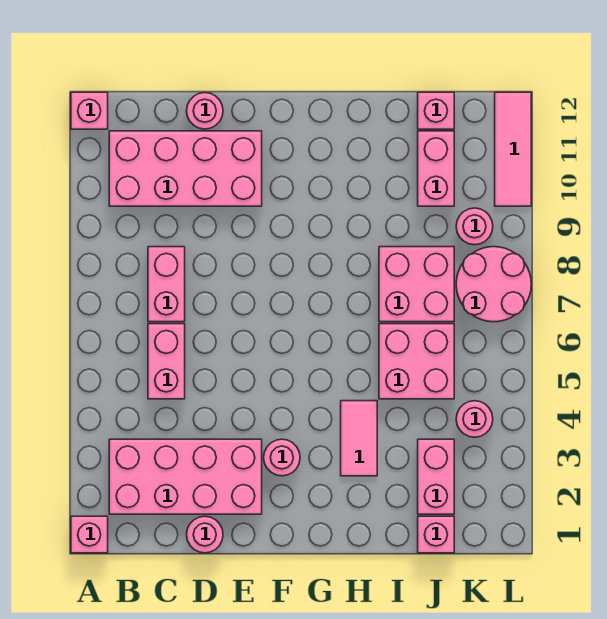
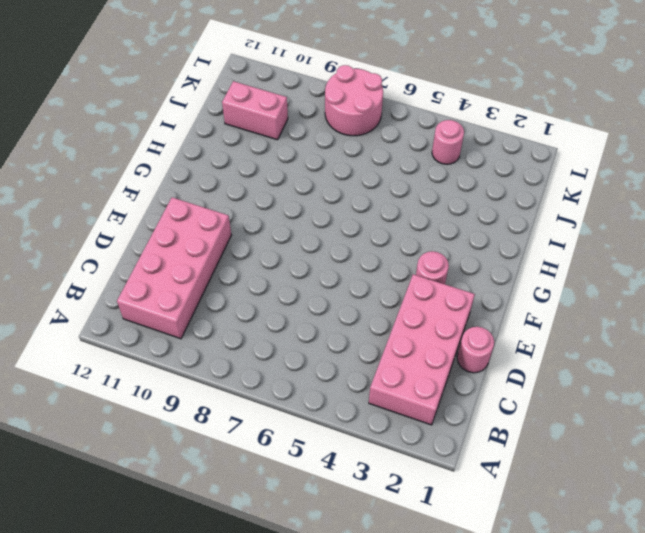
none -> pink brick A1 level 1
none -> pink brick A12 level 1
none -> pink brick C5:C6 level 1

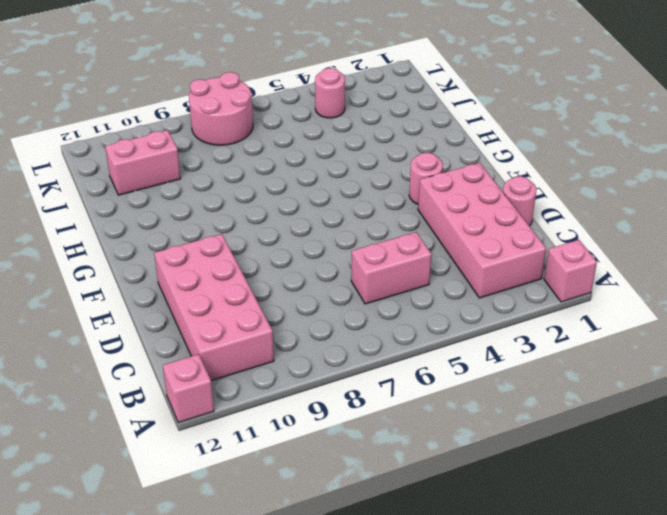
none -> pink brick C7:C8 level 1
none -> pink round brick D12 level 1
none -> pink tile H3:H4 level 1

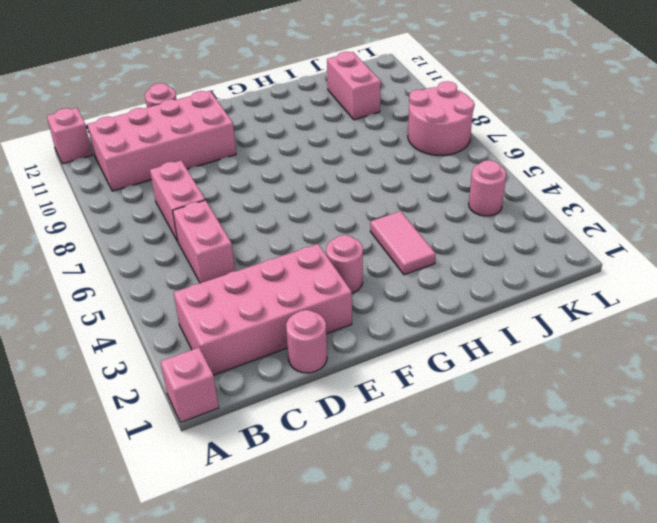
none -> pink brick I5:J6 level 1
none -> pink brick I7:J8 level 1
none -> pink brick J1 level 1

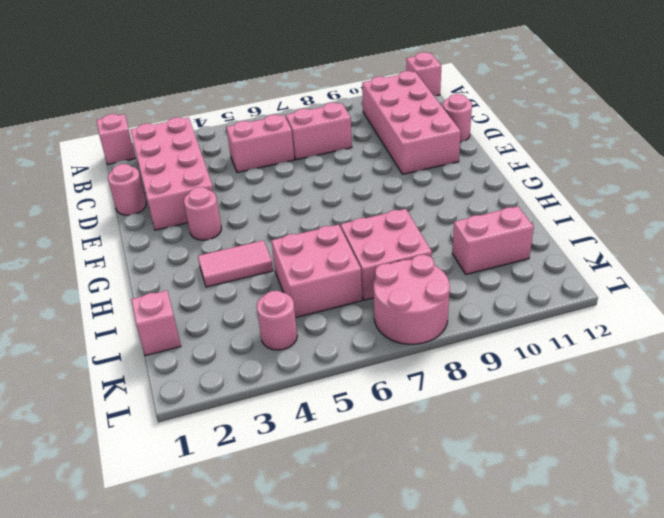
none -> pink brick J2:J3 level 1
none -> pink brick J12 level 1
none -> pink round brick K9 level 1

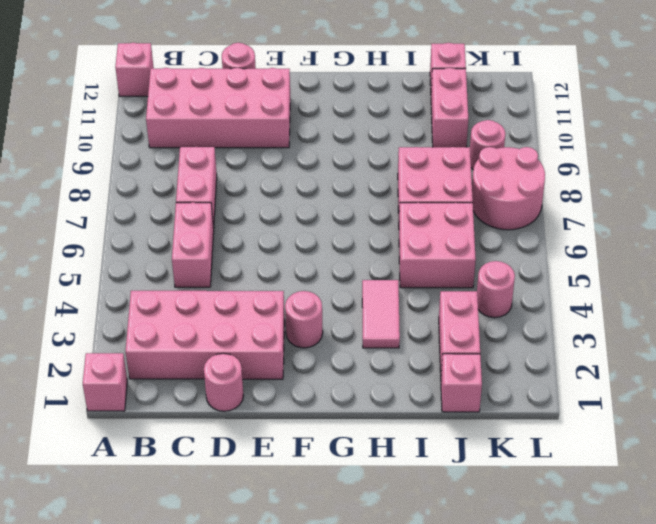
none -> pink tile L10:L12 level 1

